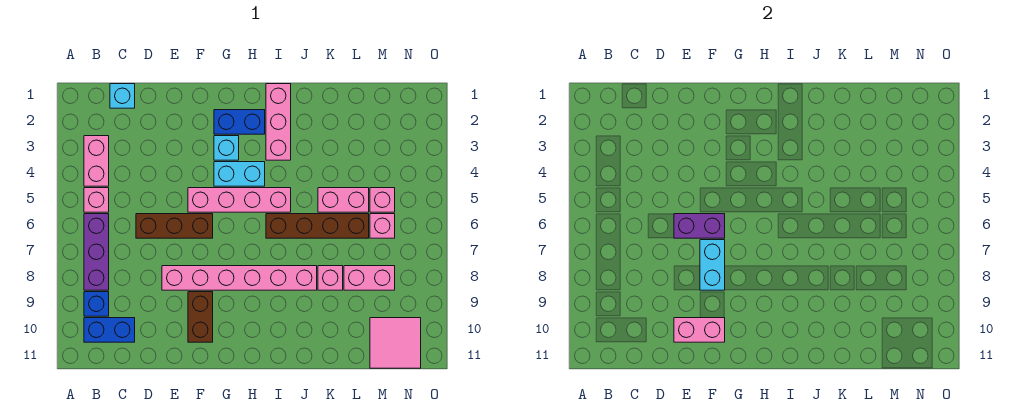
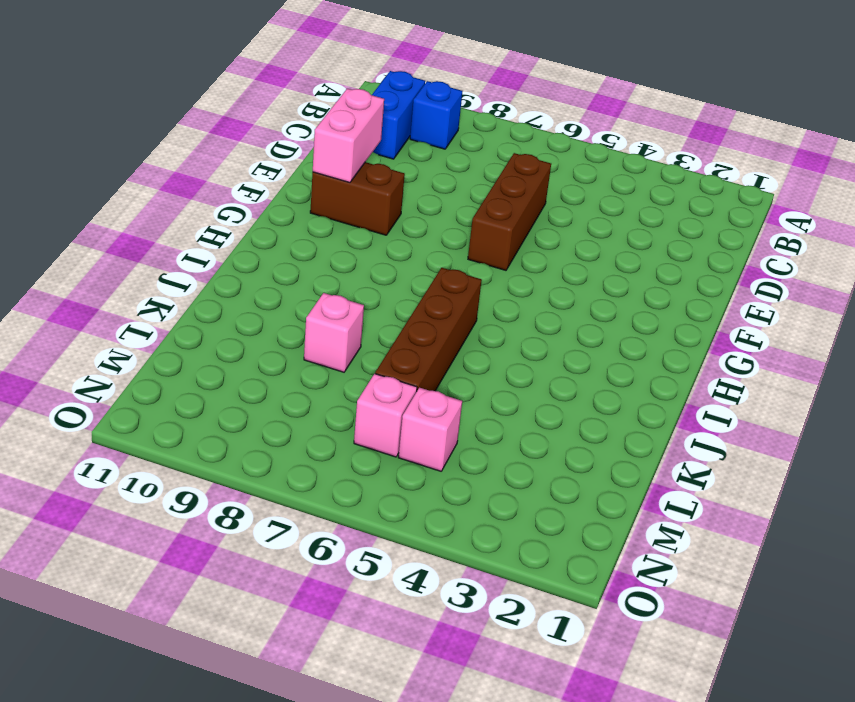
none -> pink brick B3:B4 level 1
none -> pink brick B5 level 1
none -> purple brick B6:B8 level 1

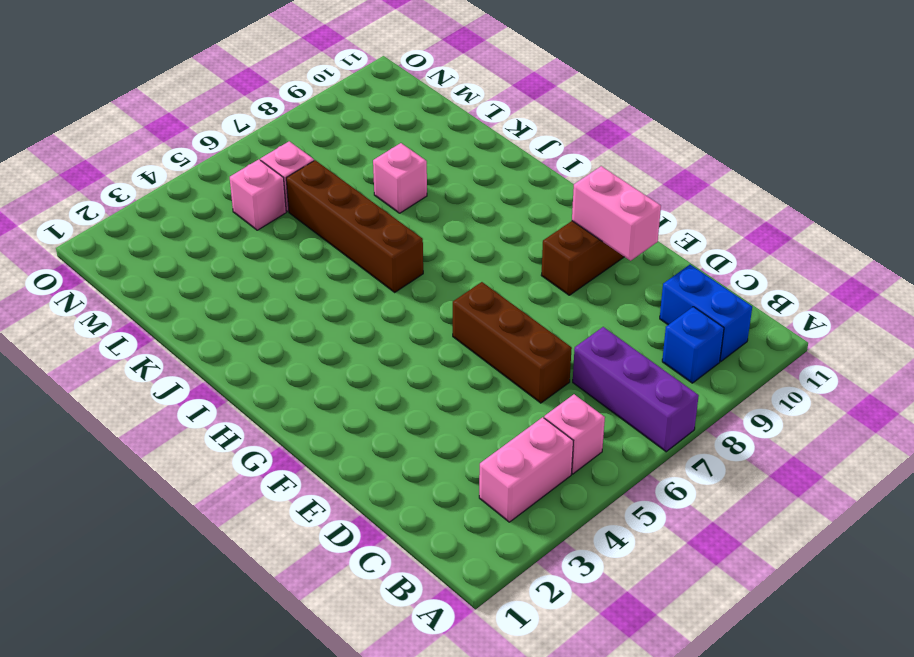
purple brick A7:C7 level 1 -> purple brick B6:B8 level 1
none -> cyan brick C1 level 1
none -> pink brick E8:J8 level 1
none -> pink brick F5:I5 level 1

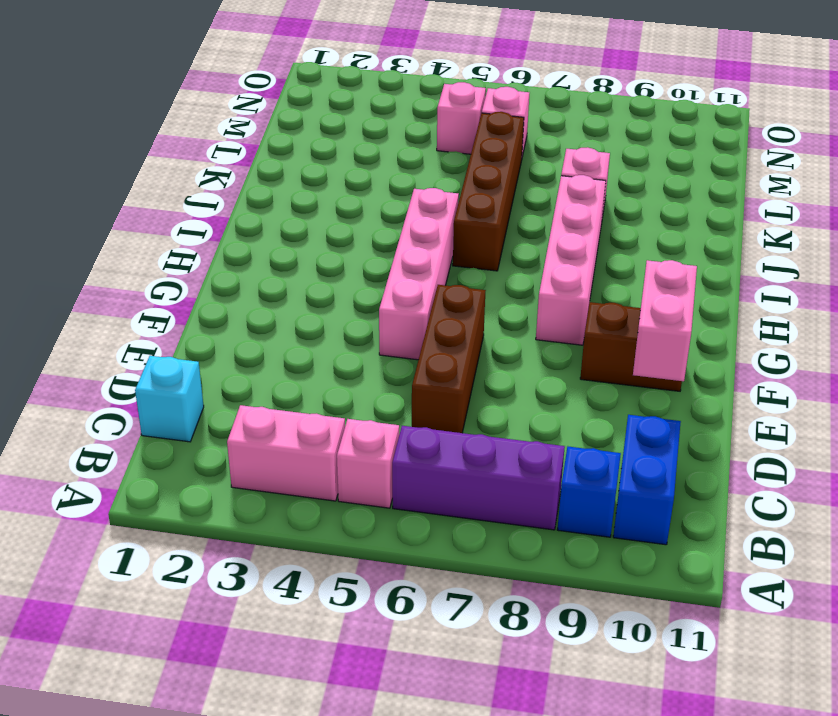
pink brick G8:J8 level 1 -> pink brick E8:J8 level 1
none -> blue brick G2:H2 level 1
none -> cyan brick G3 level 1
none -> cyan brick G4:H4 level 1

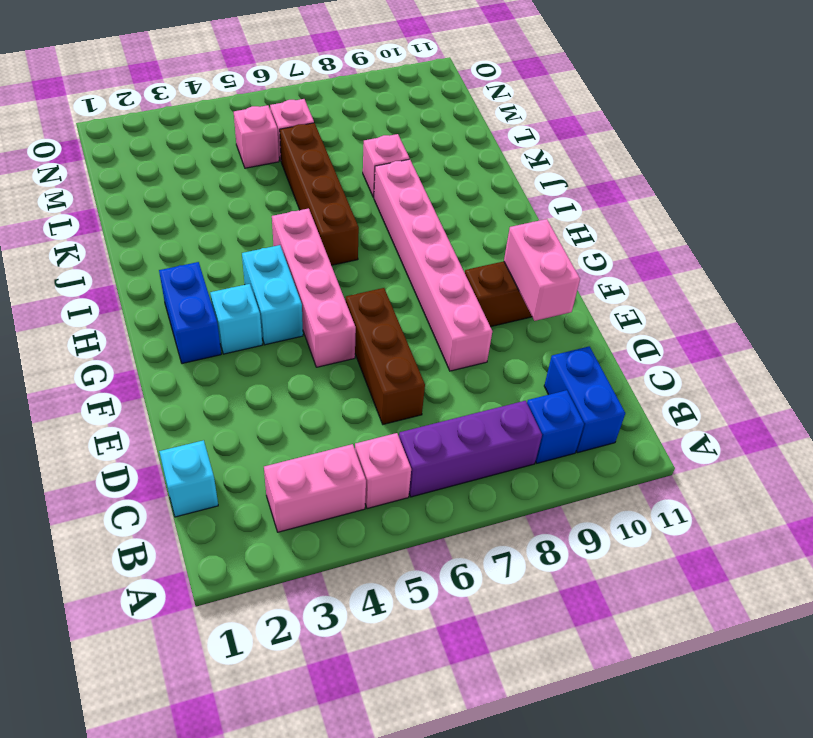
none -> pink brick I1:I3 level 1
none -> pink brick K5:L5 level 1
none -> pink brick L8:M8 level 1

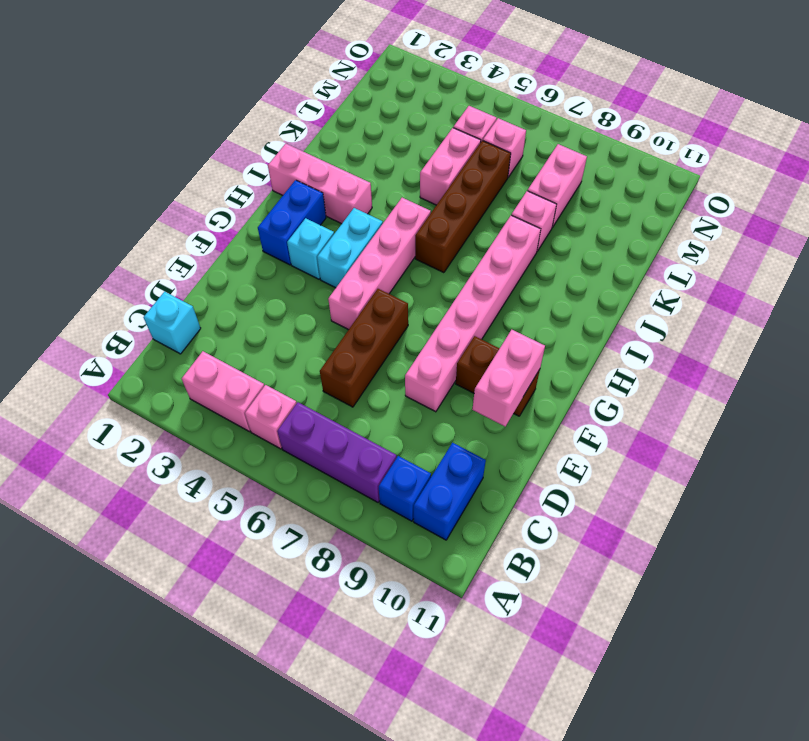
none -> pink tile M10:N11 level 1
none -> purple brick E6:F6 level 2
none -> cyan brick F7:F8 level 2

